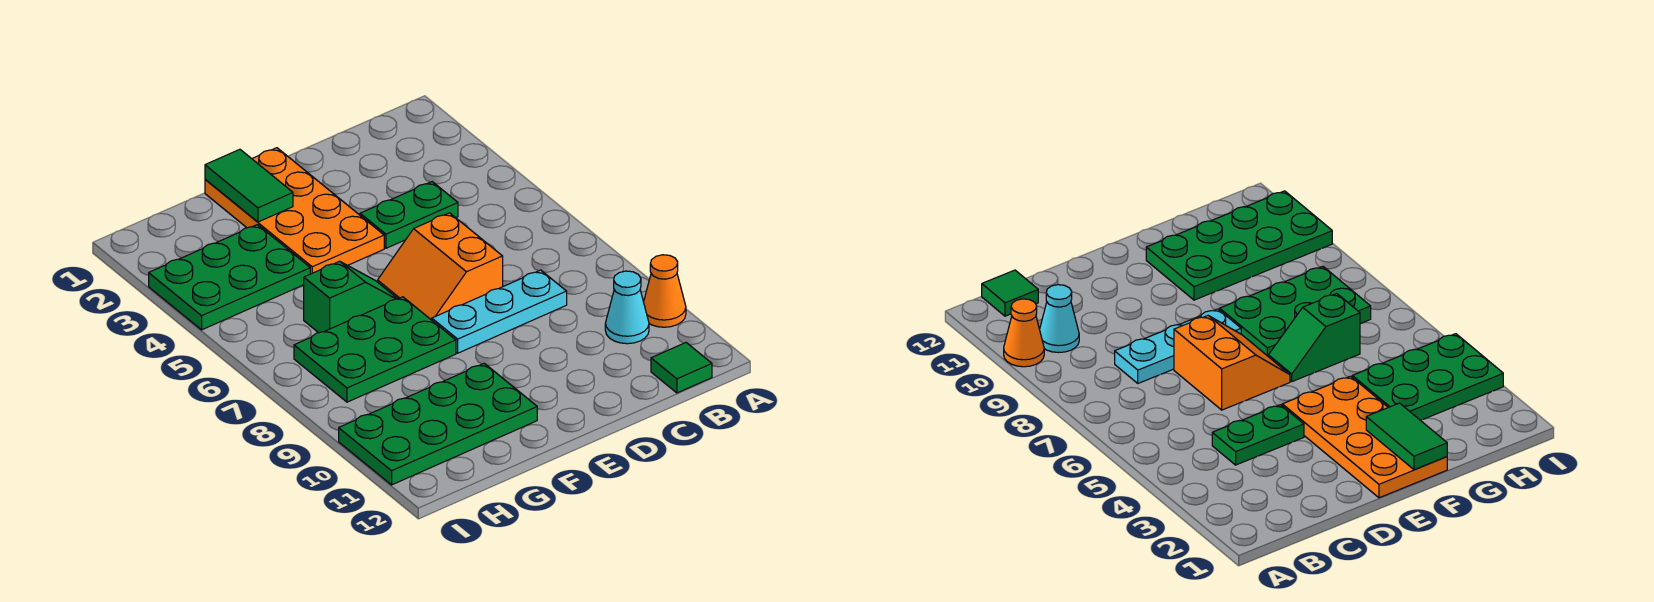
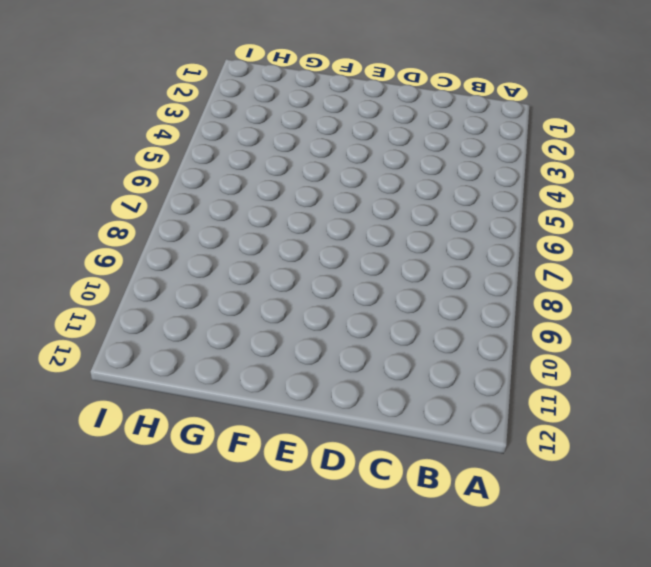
none -> orange cone A10 level 1
none -> cyan cone B10 level 1
none -> green tile B12 level 1

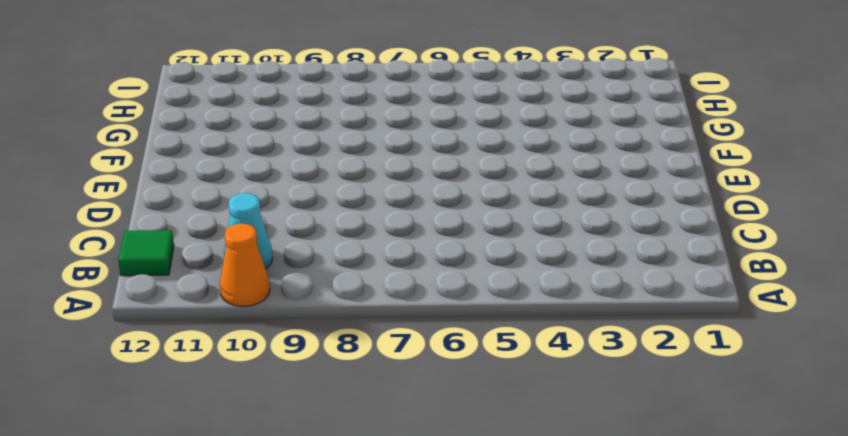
none -> green plate C4:D4 level 1
none -> cyan plate C8:E8 level 1
none -> orange slope D6:E7 level 1 top D

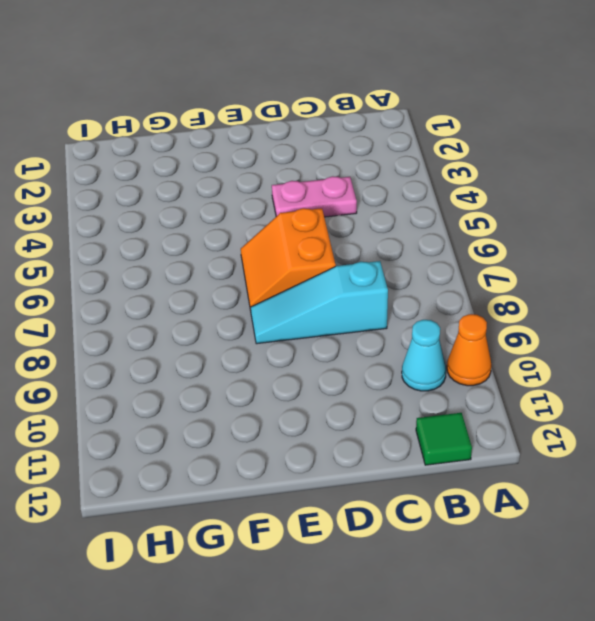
pink plate C4:D4 level 1 -> green plate C4:D4 level 1
cyan slope C8:E8 level 1 top C -> cyan plate C8:E8 level 1
none -> orange plate E1:F4 level 1
none -> green slope F6:G6 level 1 top G
none -> green plate F7:H8 level 1

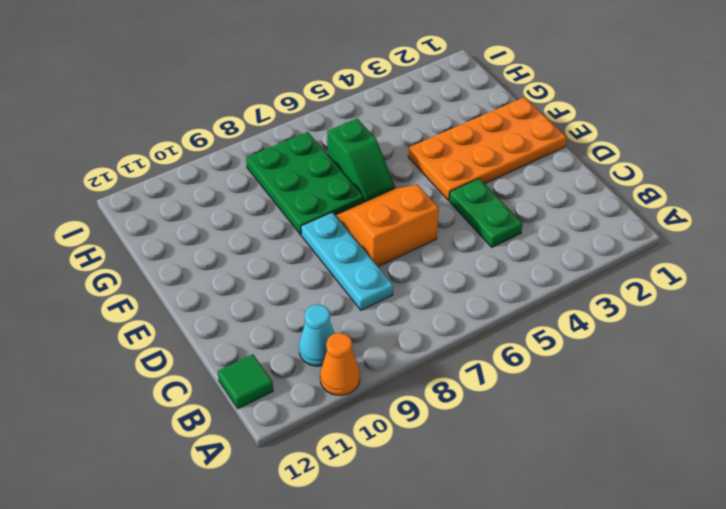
none -> green plate F10:I11 level 1
none -> green plate G3:I4 level 1
none -> green tile F1:F2 level 2

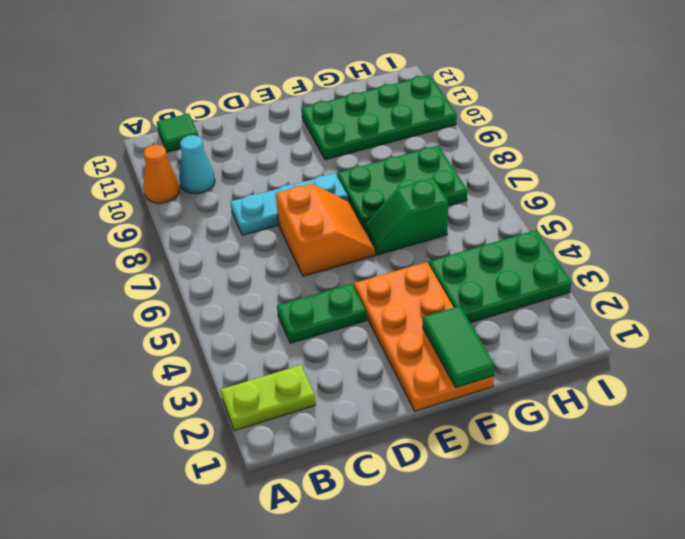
lime plate A2:B2 level 1 -> none

